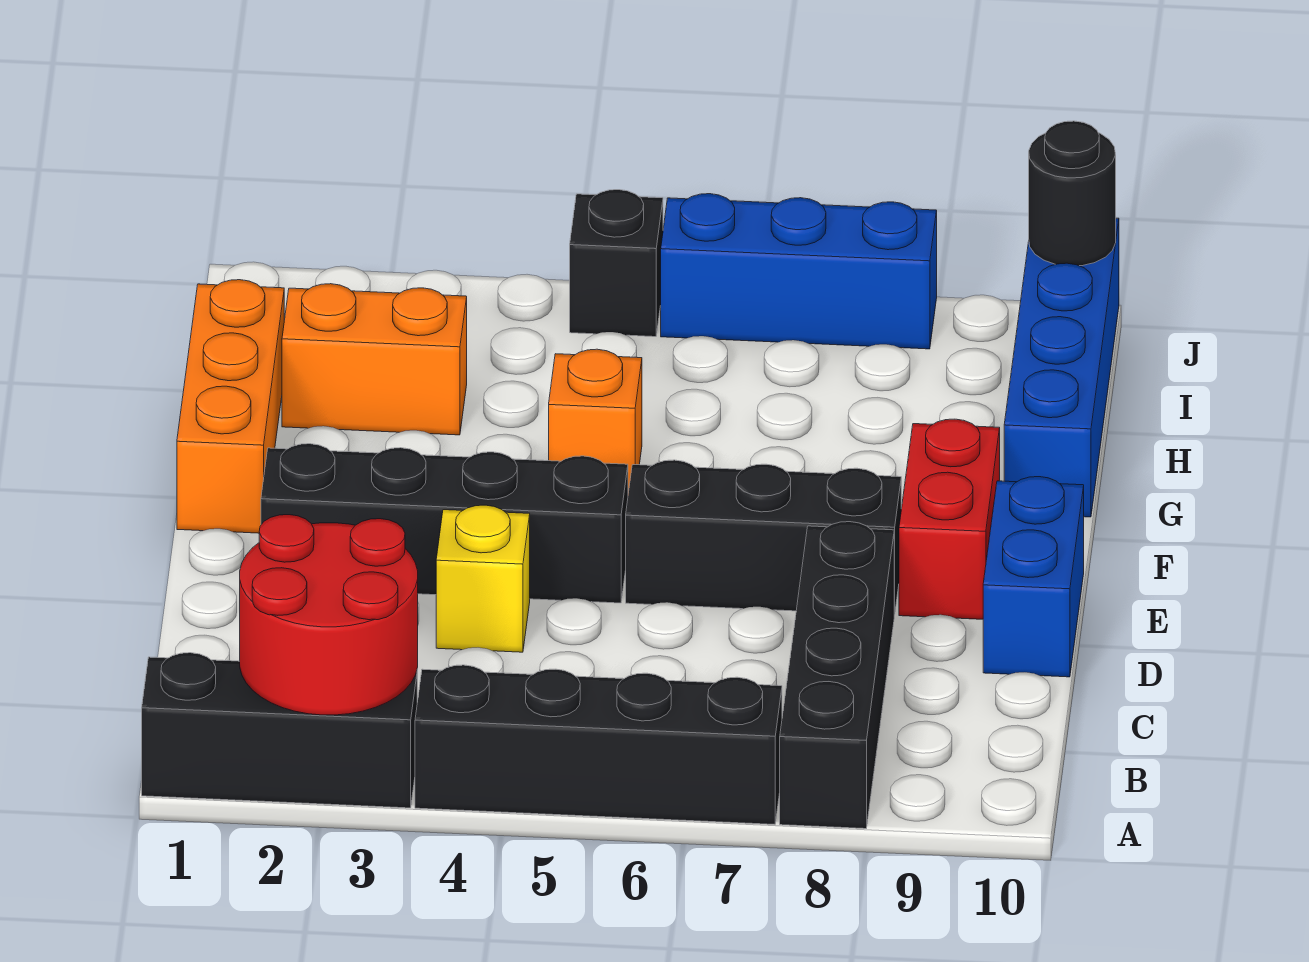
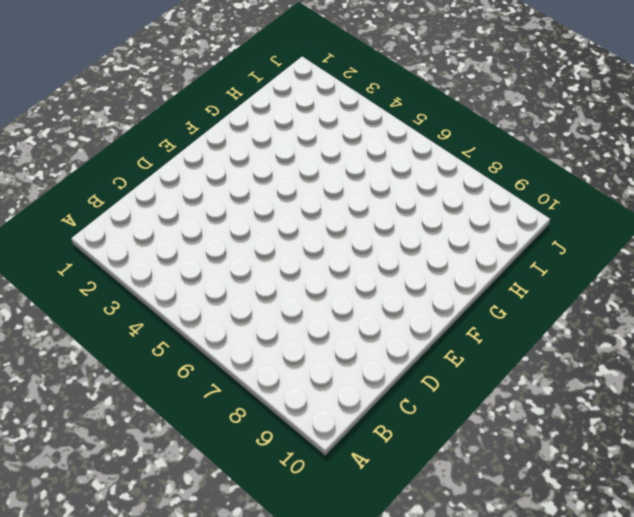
none -> black brick A1:A3 level 1
none -> black brick A4:A7 level 1
none -> black brick A8:D8 level 1

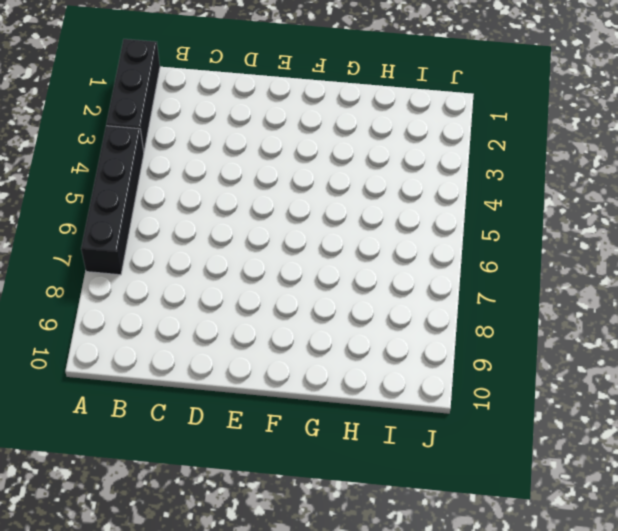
none -> black brick A8:D8 level 1
none -> yellow brick D4 level 1
none -> blue brick D10:E10 level 1

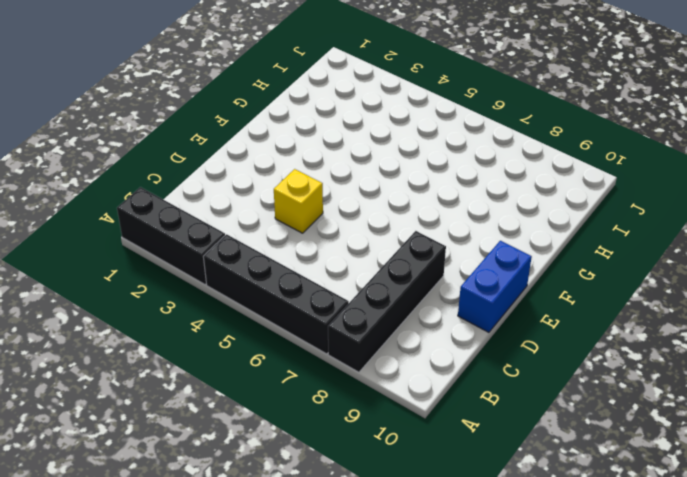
none -> black brick E2:E5 level 1
none -> black brick E6:E8 level 1
none -> red brick E9:F9 level 1

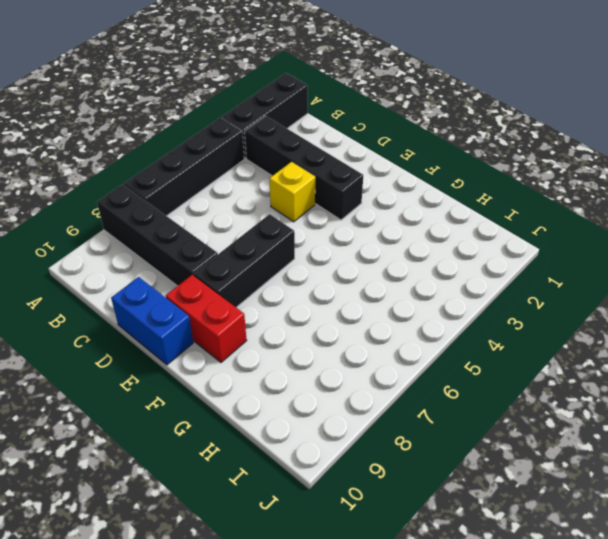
black brick B3:E3 level 1 -> black brick E2:E5 level 1
none -> orange brick F1:H1 level 1
none -> orange brick G5 level 1
none -> blue brick G10:J10 level 1

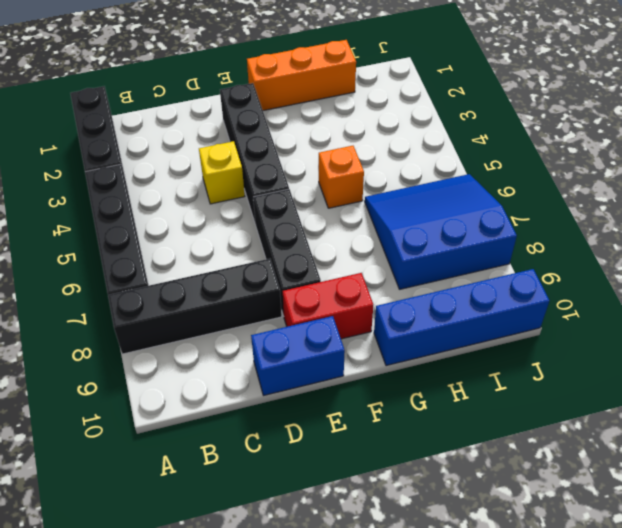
blue slope H6:J8 level 1 top 8 -> blue brick J6:J8 level 1
none -> orange brick H2:H3 level 1
none -> black brick J5 level 1
none -> red round brick A2:B3 level 2

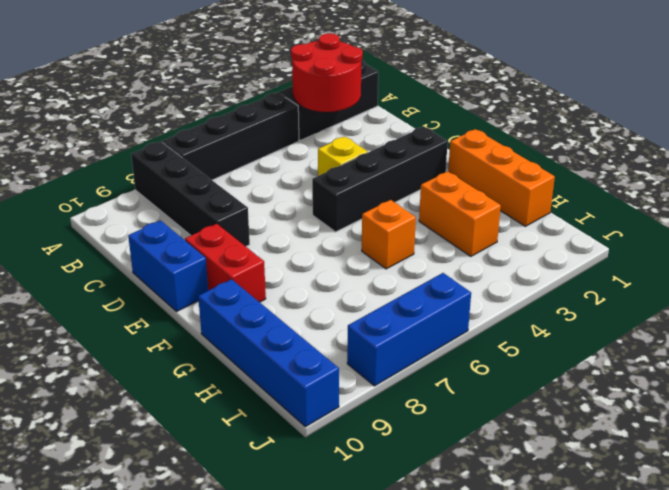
orange brick G3:H3 level 1 -> orange brick H2:H3 level 1
none -> black brick E6:E8 level 1
none -> black brick J5 level 1
none -> black round brick J10 level 2

